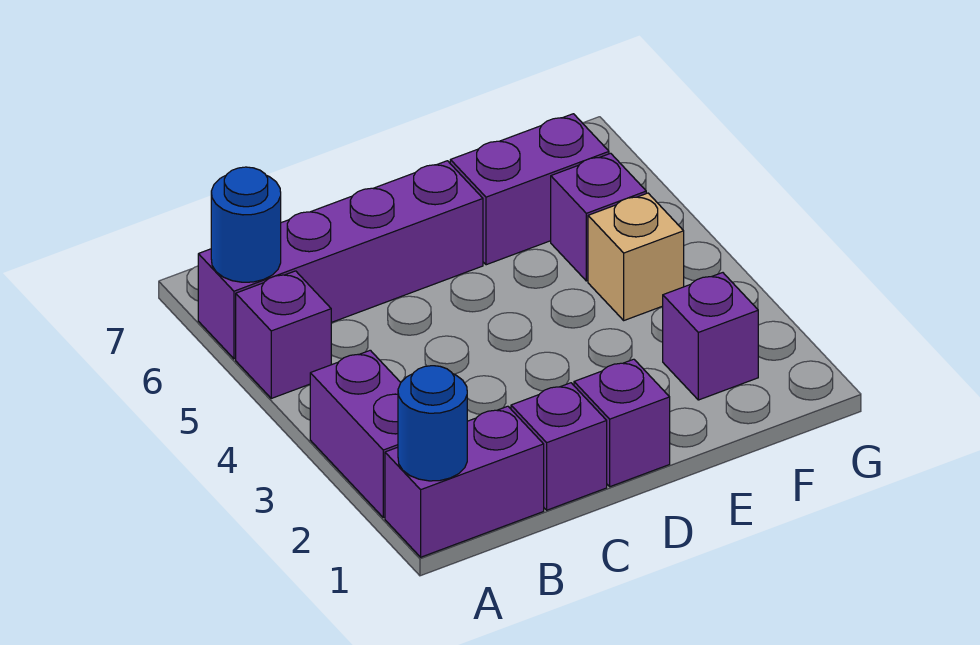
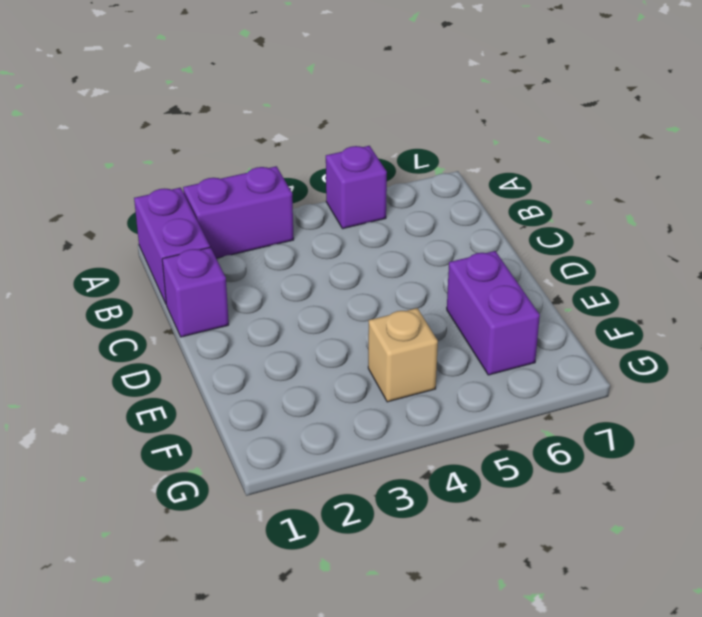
none -> purple brick A6:D6 level 1
none -> purple brick D1 level 1
none -> purple brick F2 level 1

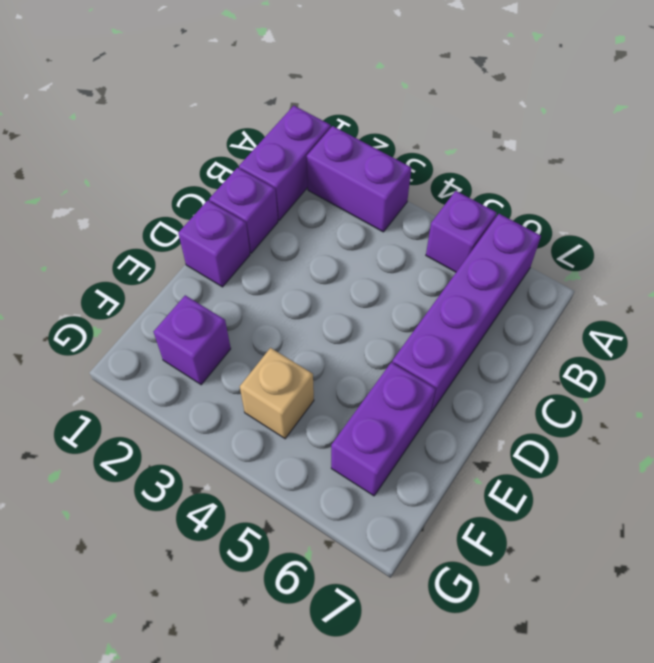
none -> purple brick F5 level 1
none -> blue round brick A1 level 2
none -> blue round brick A6 level 2

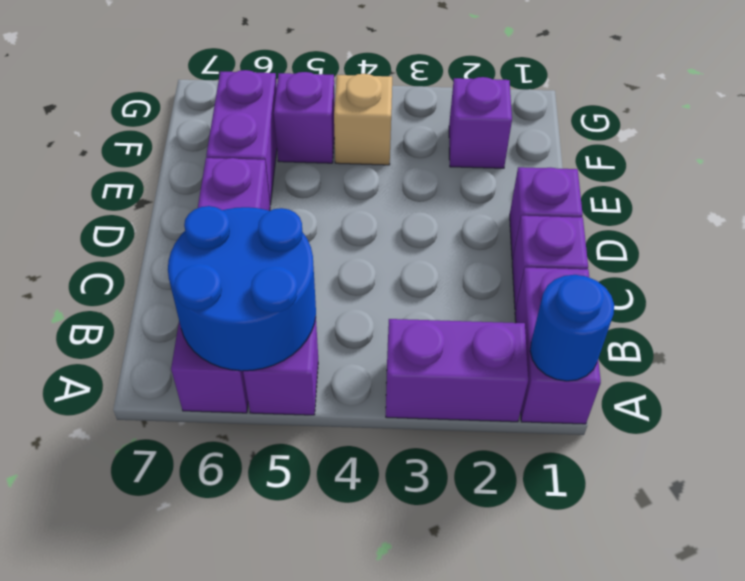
blue round brick A5:B6 level 2 -> blue round brick A6 level 2

